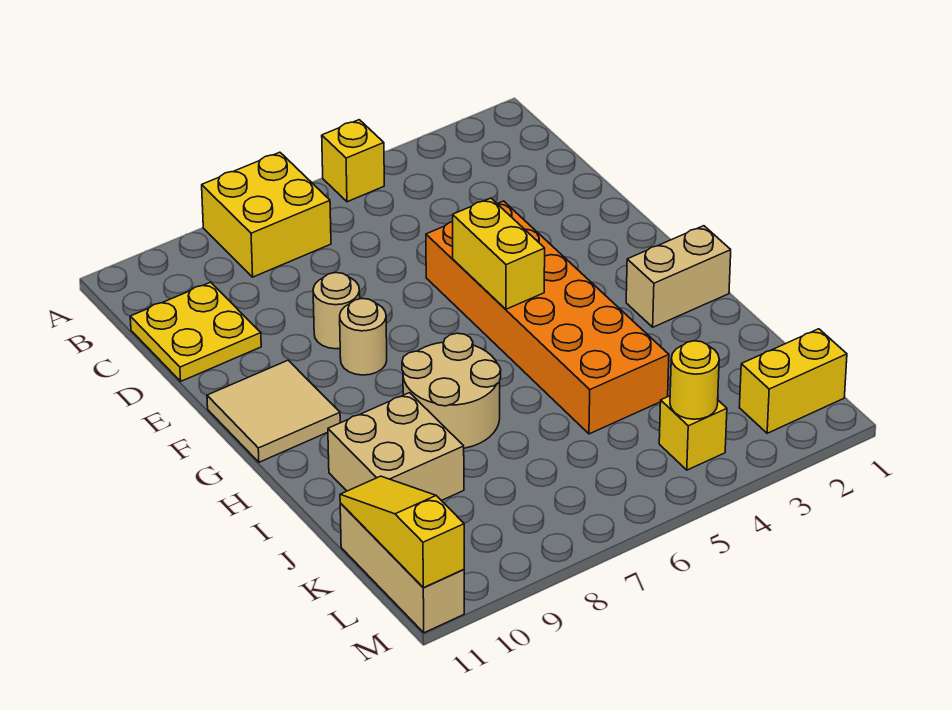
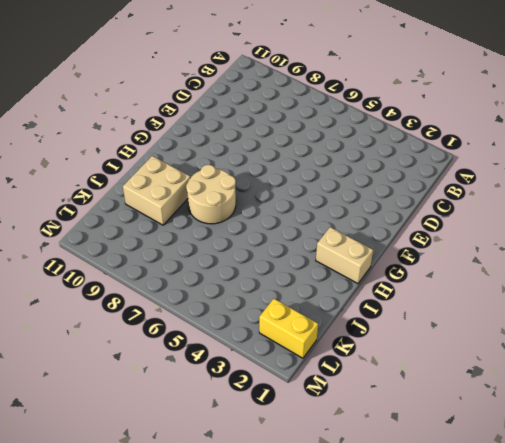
none -> yellow brick A5 level 1
none -> yellow brick A7:B8 level 1
none -> yellow plate C10:D11 level 1

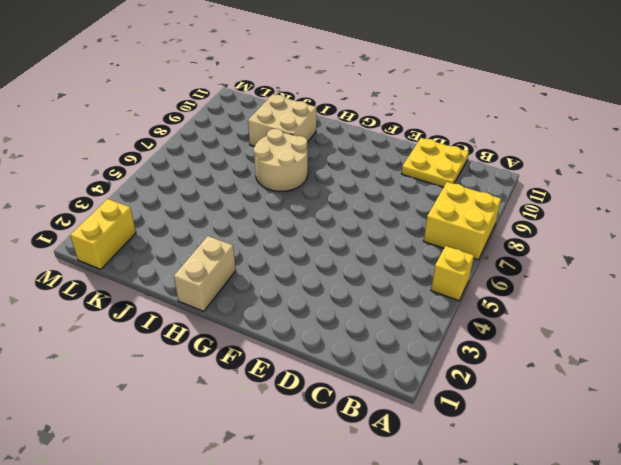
none -> orange brick E4:J5 level 1
none -> tan round brick E8 level 1
none -> tan round brick F8 level 1

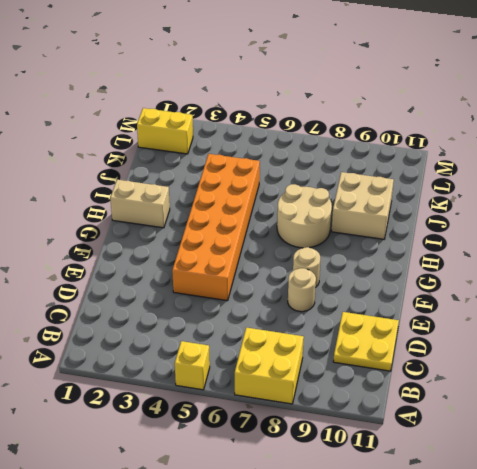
none -> tan tile F10:G11 level 1
none -> tan brick K11:M11 level 1
none -> yellow brick L4 level 1

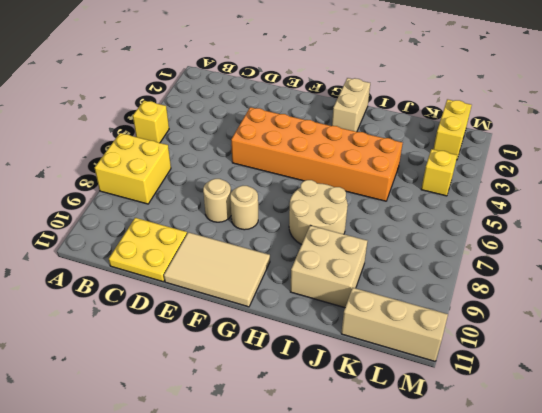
tan tile E10:G11 level 1 -> tan tile F10:G11 level 1
none -> yellow brick F5:G5 level 2
none -> yellow slope K11:M11 level 2 top M
none -> yellow round brick L4 level 2

